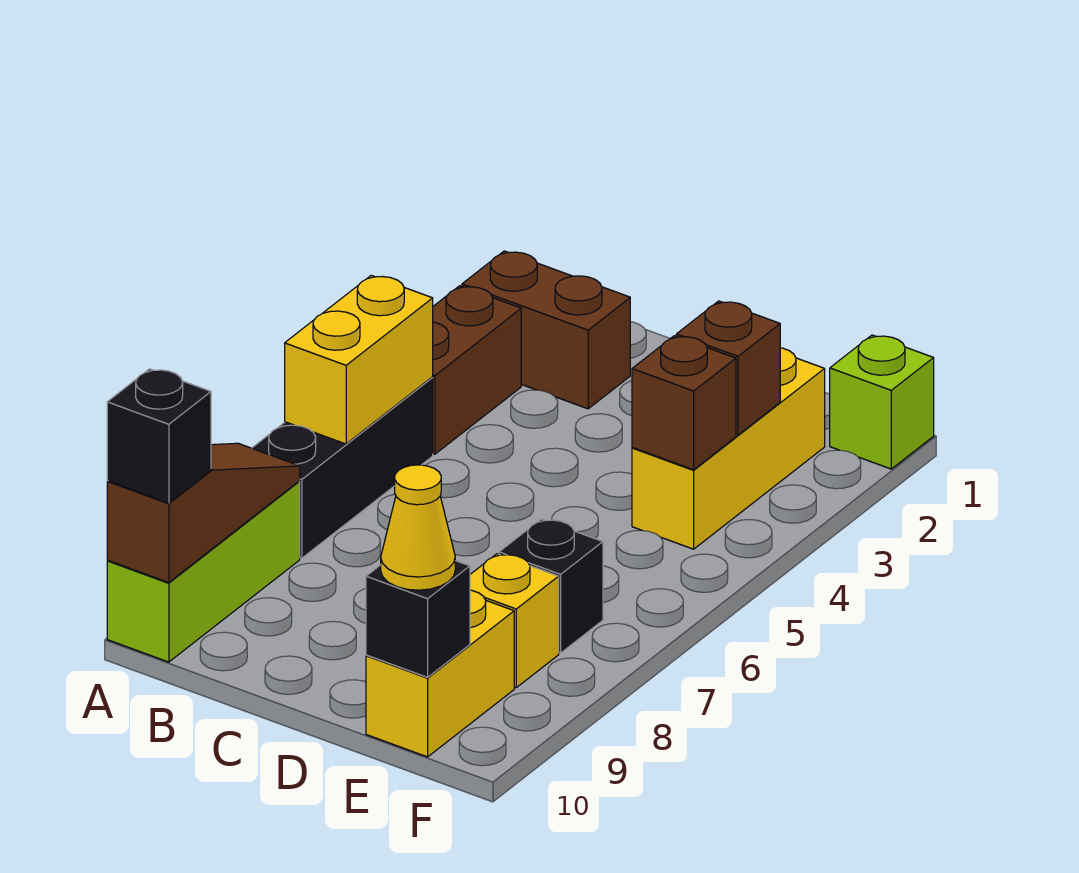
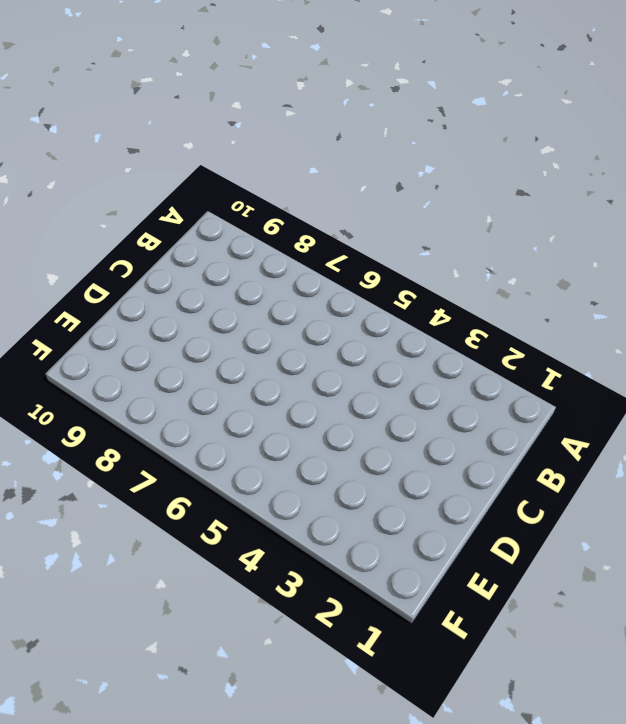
none -> brown brick A2:B2 level 1
none -> brown brick A3:A4 level 1
none -> black brick A5:A7 level 1

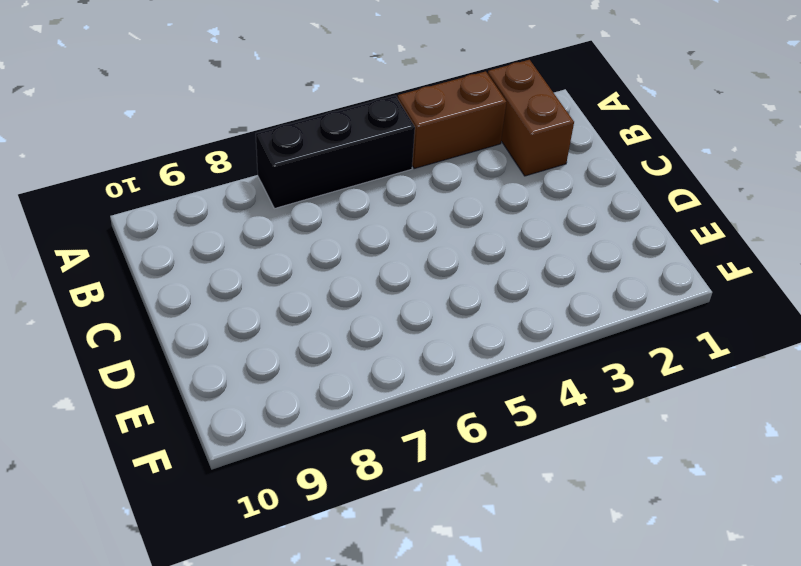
none -> lime brick A8:A10 level 1
none -> yellow brick E2:E4 level 1
none -> black brick E7 level 1

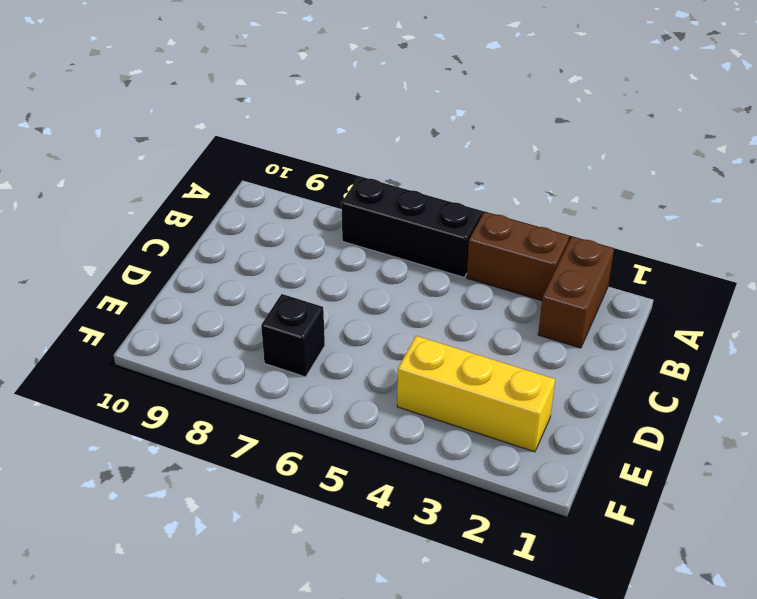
none -> lime brick A8:A10 level 1
none -> yellow brick E8 level 1
none -> yellow brick E9:E10 level 1

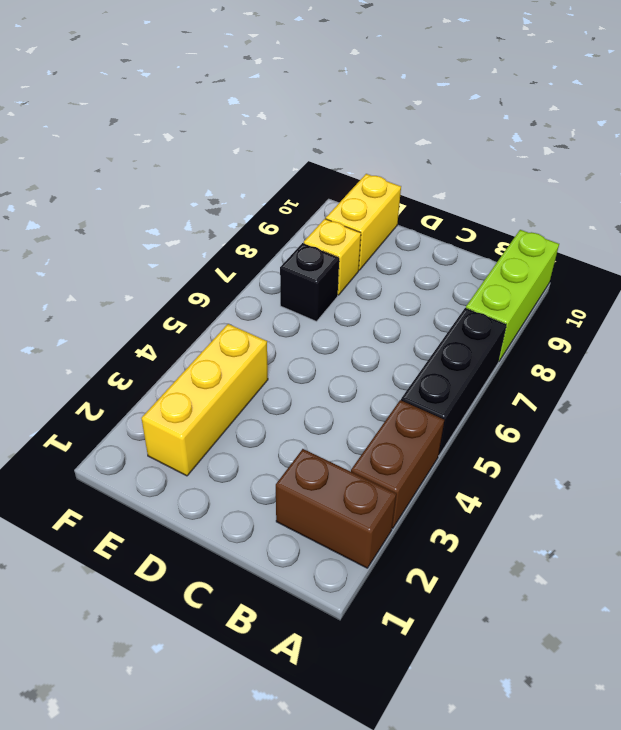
none -> lime brick F1 level 1
none -> yellow brick A5:A6 level 2
none -> brown slope A8:A10 level 2 top 10

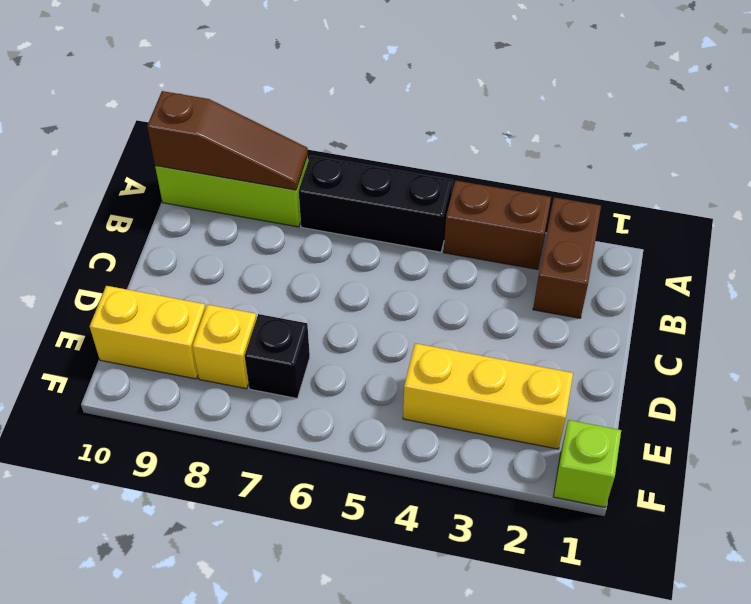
none -> yellow brick A5:A6 level 2
none -> brown brick E3 level 2
none -> brown brick E4 level 2

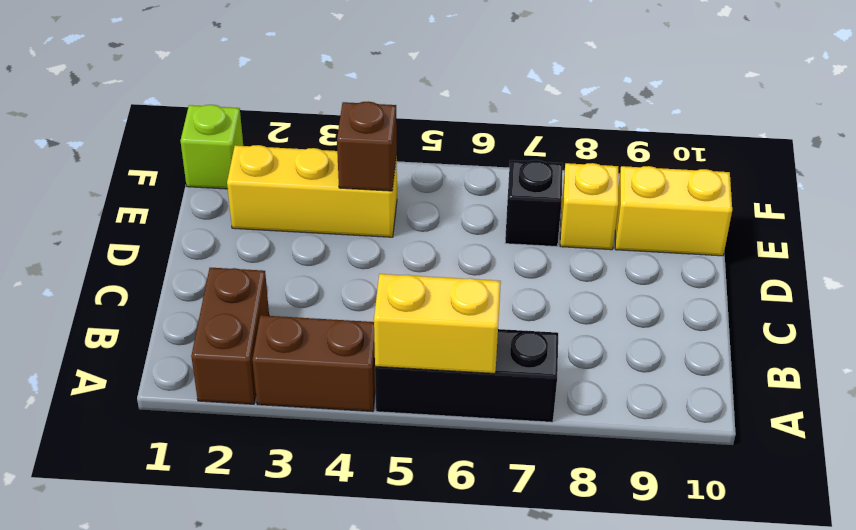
none -> lime brick A8:A10 level 1
none -> brown slope A8:A10 level 2 top 10
none -> brown brick E3 level 2

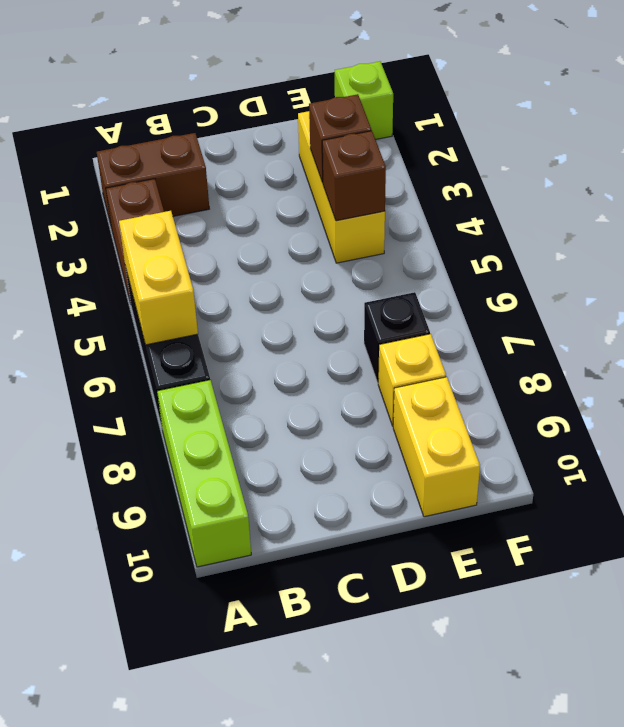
none -> brown slope A8:A10 level 2 top 10
none -> black brick E10 level 2
none -> black brick A10 level 3

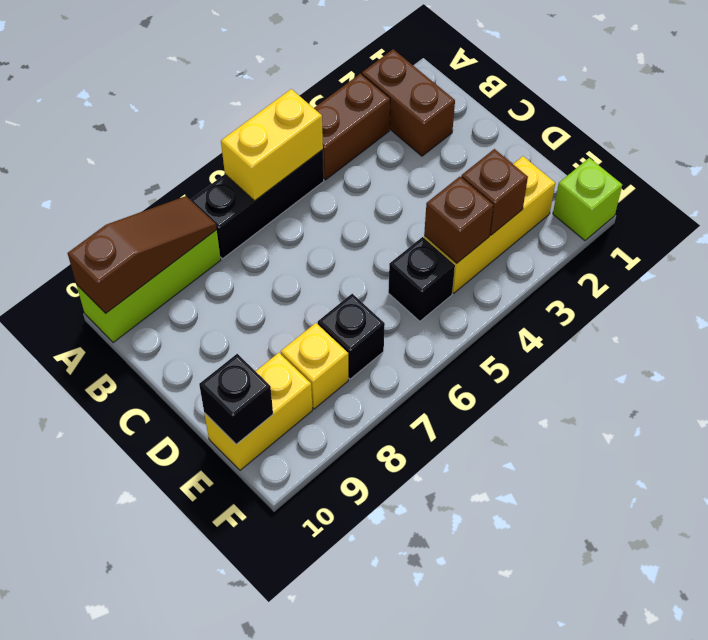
black brick E5 level 1 -> black brick A10 level 3
none -> yellow cone E10 level 3

